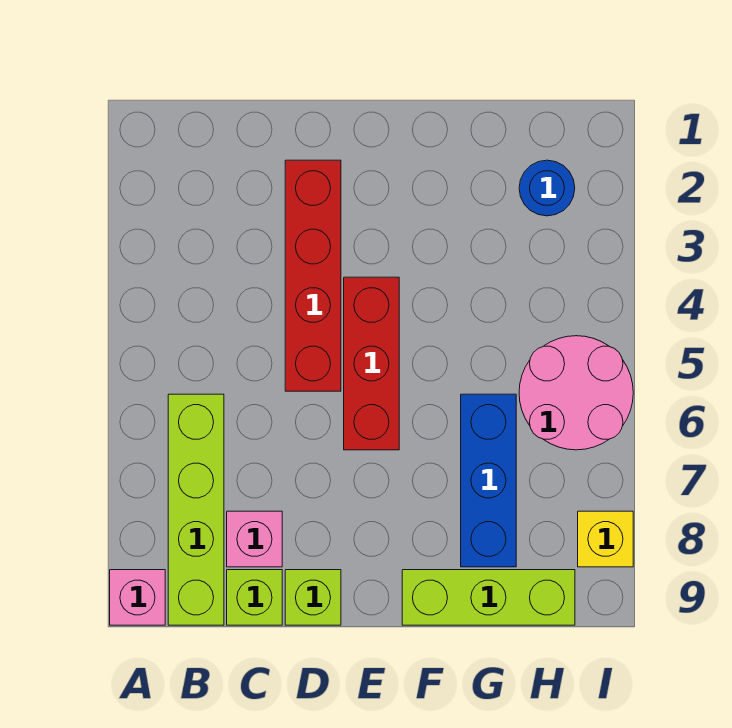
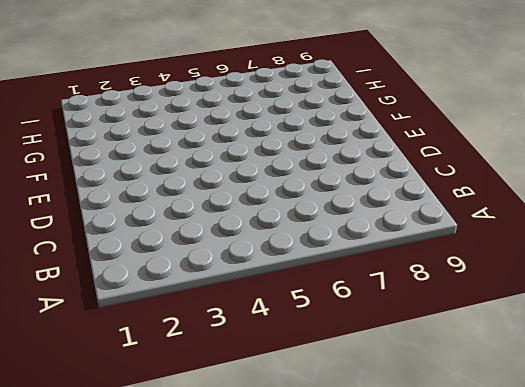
none -> pink brick A9 level 1
none -> lime brick B6:B9 level 1
none -> pink brick C8 level 1

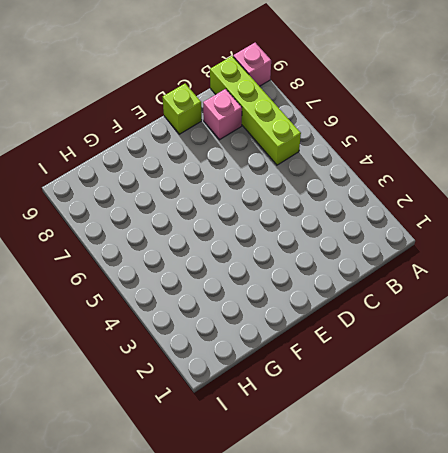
none -> lime brick C9 level 1
none -> red brick D2:D5 level 1
none -> red brick E4:E6 level 1

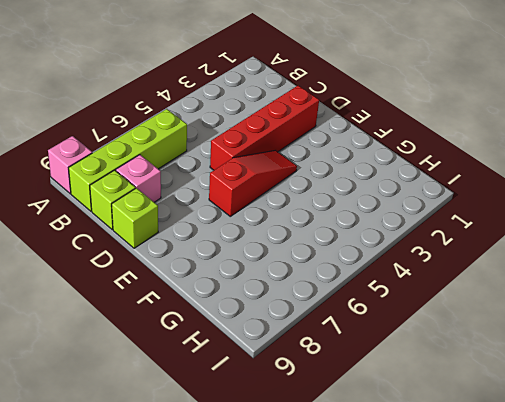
red slope E4:E6 level 1 top 6 -> red brick E4:E6 level 1
none -> lime brick F9:H9 level 1
none -> blue brick G6:G8 level 1
none -> blue round brick H2 level 1

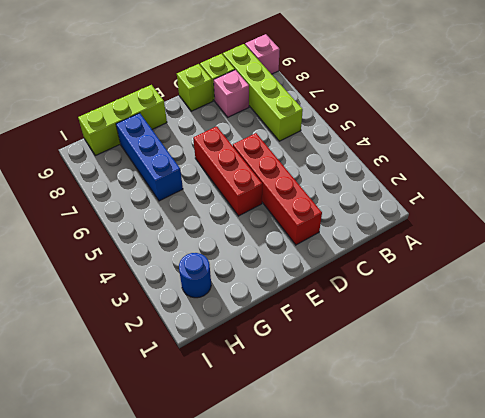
none -> pink round brick H5:I6 level 1
none -> yellow brick I8 level 1

